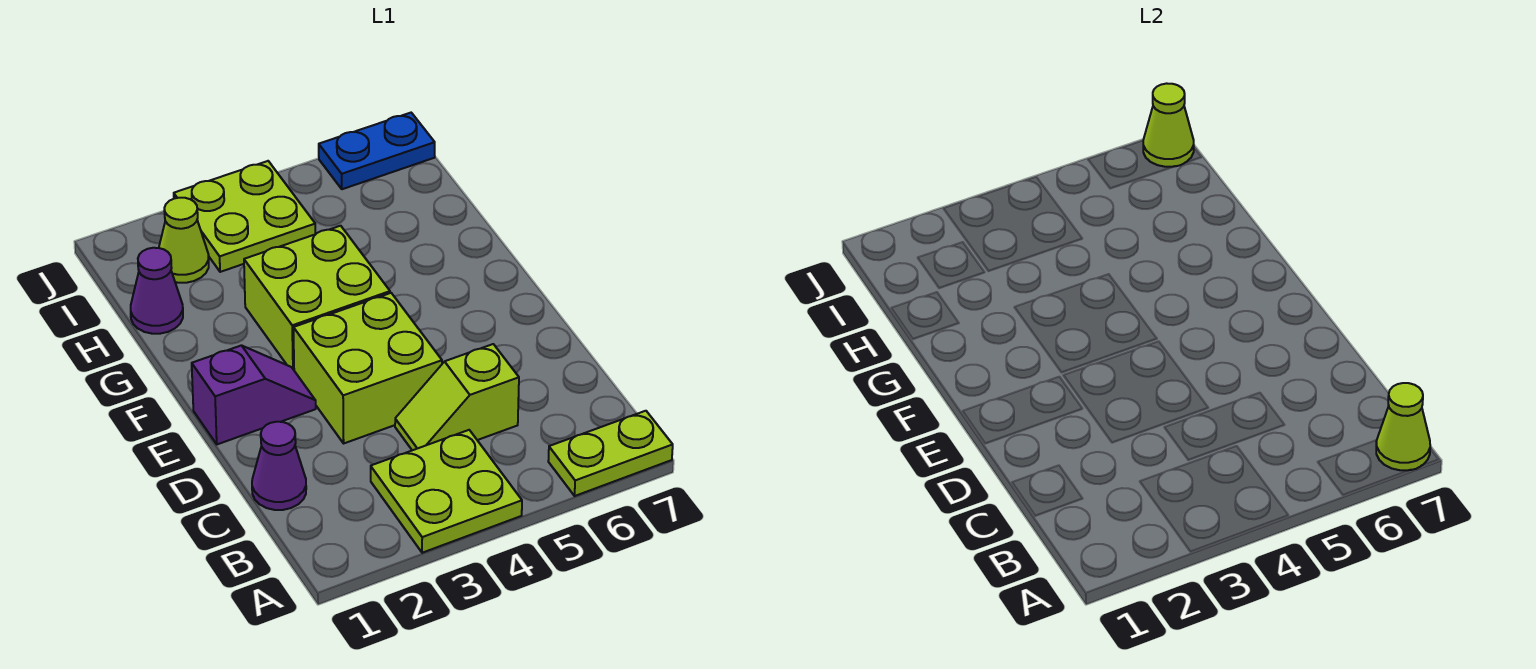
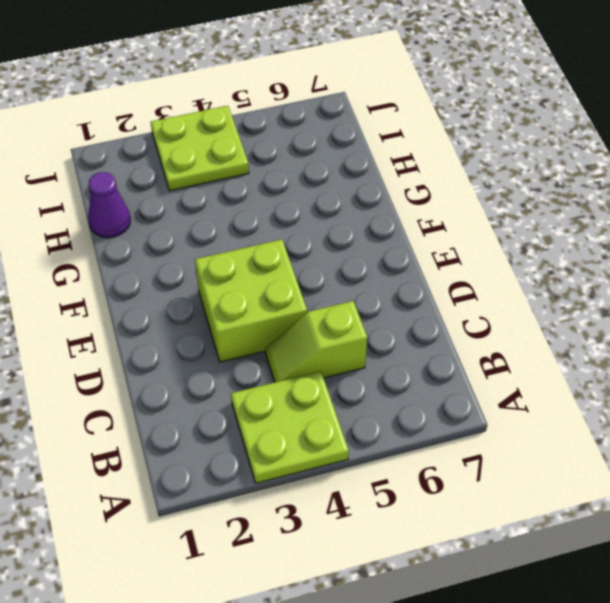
none -> lime plate A6:A7 level 1
none -> purple cone C1 level 1
none -> purple slope E1:E2 level 1 top 1

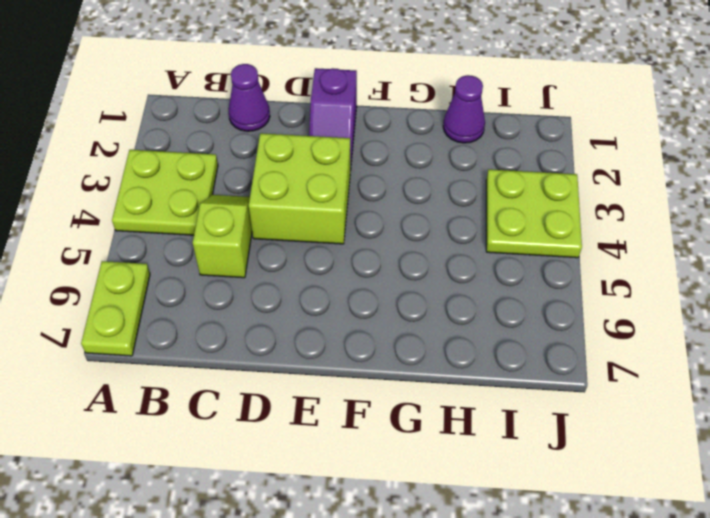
none -> lime brick F3:G4 level 1
none -> lime cone I2 level 1
none -> blue plate J6:J7 level 1

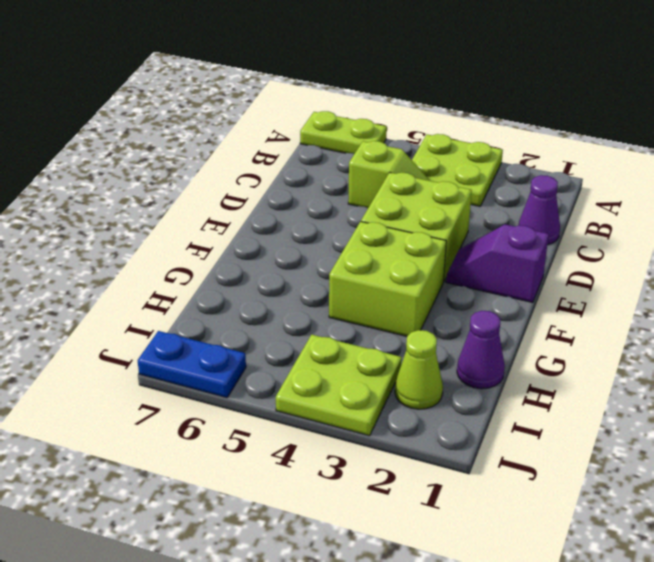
none -> lime cone A7 level 2
none -> lime cone J7 level 2

